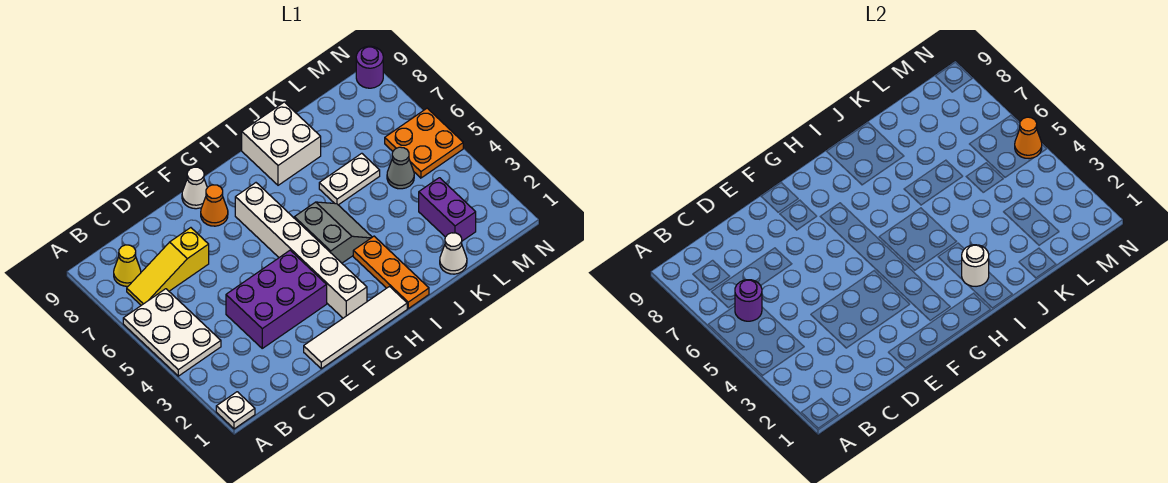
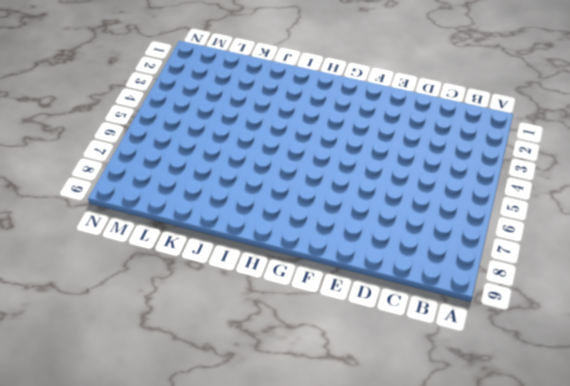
none -> white plate A1 level 1
none -> white plate A4:B6 level 1
none -> yellow slope B7:D7 level 1 top D

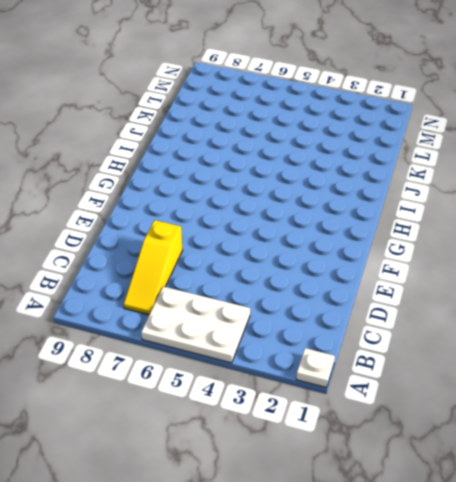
none -> yellow cone B8 level 1
none -> purple brick D3:F4 level 1
none -> white tile E1:H1 level 1

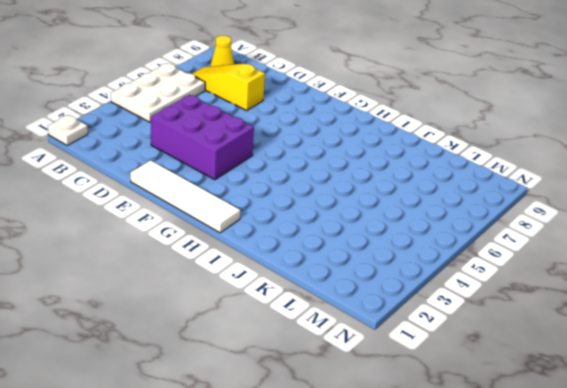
none -> orange cone F8 level 1
none -> white cone F9 level 1
none -> white brick G2:G7 level 1

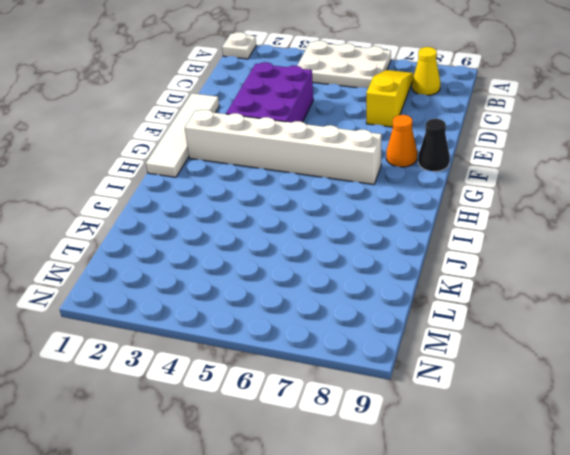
black cone F9 level 1 -> white cone F9 level 1
none -> grey slope H4:I5 level 1 top H
none -> orange plate I1:I3 level 1
none -> white brick I8:J9 level 1

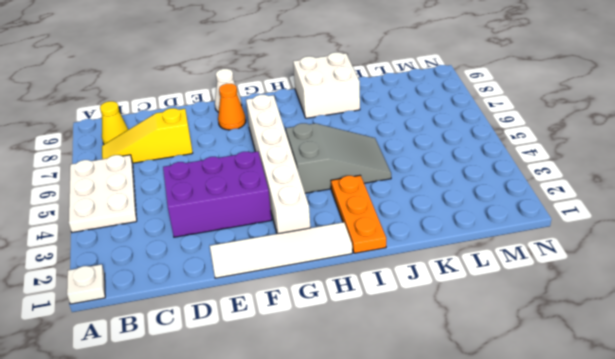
grey slope H4:J5 level 1 top H -> grey slope H4:I5 level 1 top H
none -> white plate J6:K6 level 1
none -> white cone K1 level 1
none -> purple brick L2:L3 level 1

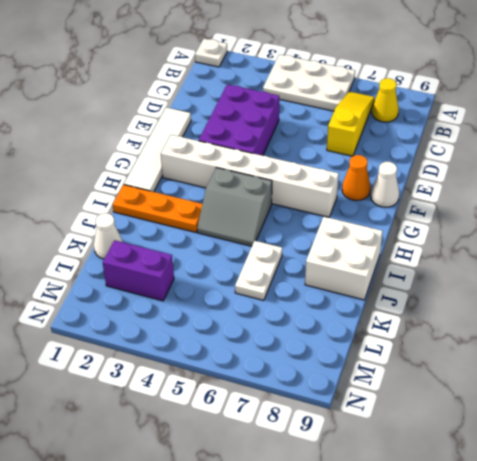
none -> grey cone L5 level 1
none -> orange plate M5:N6 level 1
none -> purple round brick N9 level 1

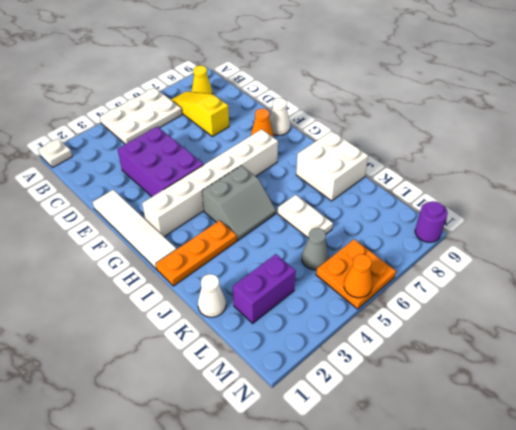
none -> purple round brick B6 level 2
none -> white round brick I2 level 2

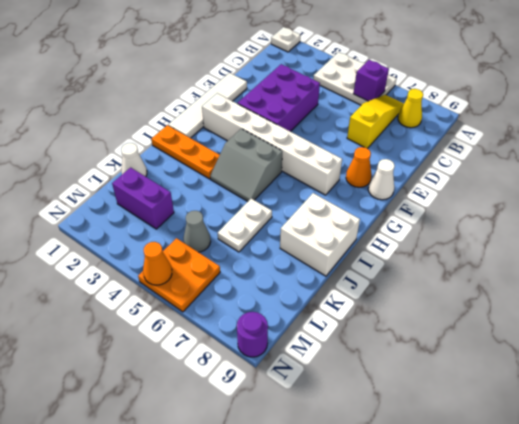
purple brick B6 level 2 -> purple round brick B6 level 2
none -> white round brick I2 level 2

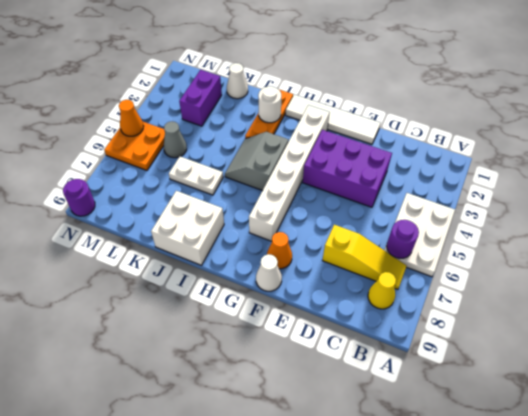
none -> white plate A1 level 1

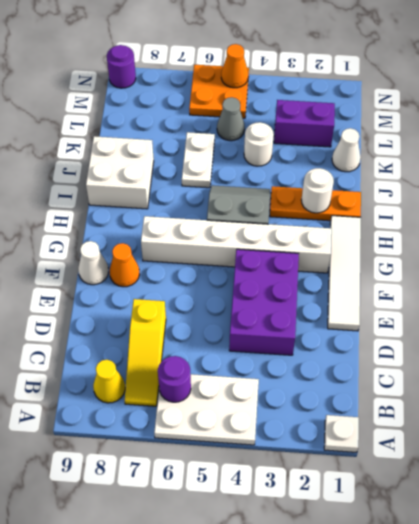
white round brick K4 level 1 -> none

